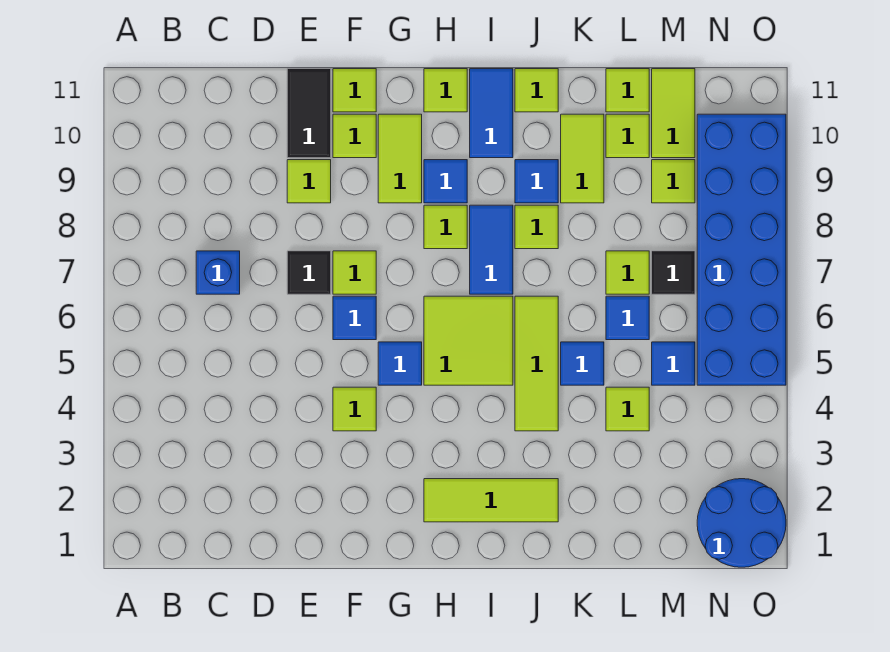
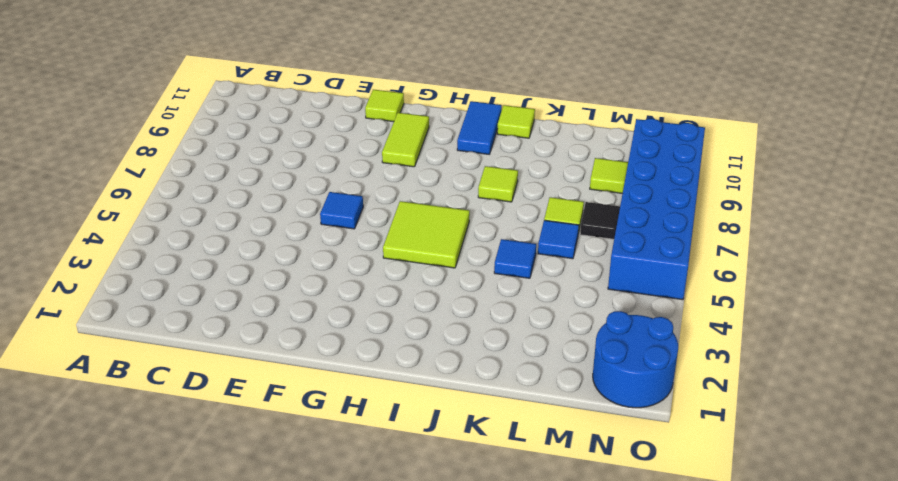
none -> blue brick C7 level 1
none -> black tile E7 level 1
none -> lime tile E9 level 1
none -> black tile E10:E11 level 1

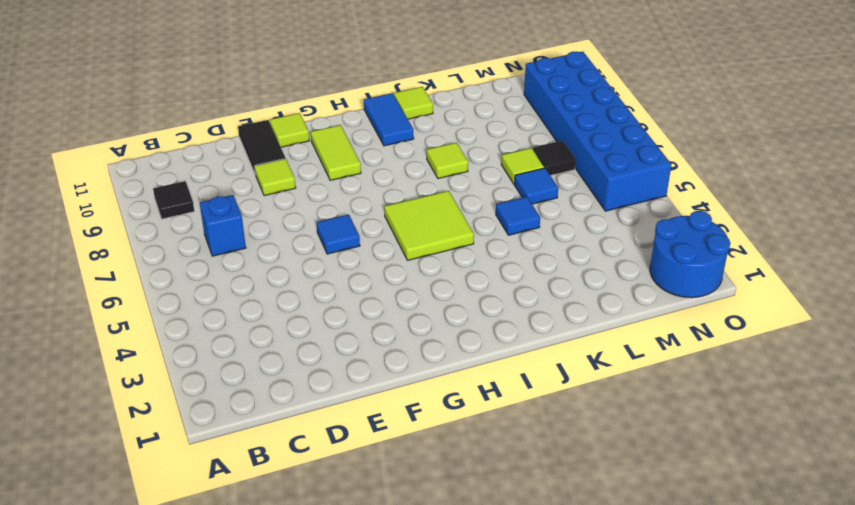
black tile B9 level 1 -> black tile E7 level 1
none -> lime tile F4 level 1
none -> lime tile F7 level 1
none -> lime tile F10 level 1
none -> blue tile G5 level 1

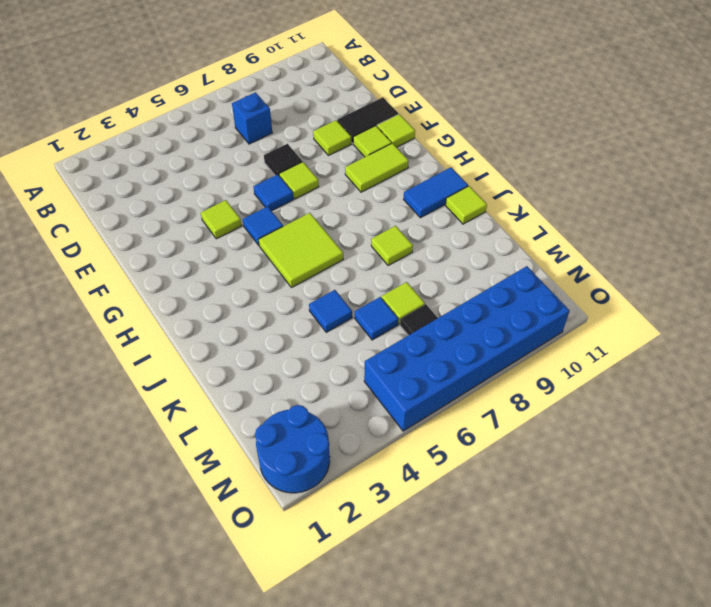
none -> lime tile H2:J2 level 1
none -> lime tile H8 level 1
none -> blue tile H9 level 1
none -> lime tile H11 level 1

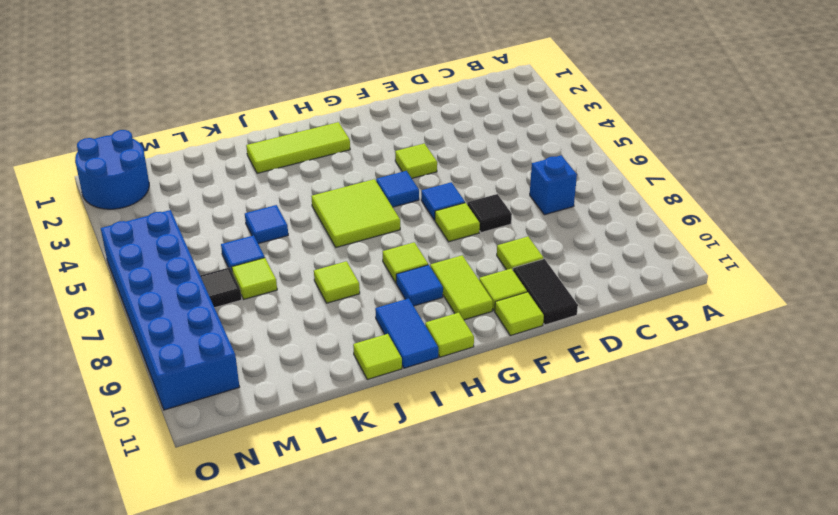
none -> blue tile I7:I8 level 1
none -> lime tile J4:J6 level 1
none -> blue tile J9 level 1
none -> lime tile K9:K10 level 1

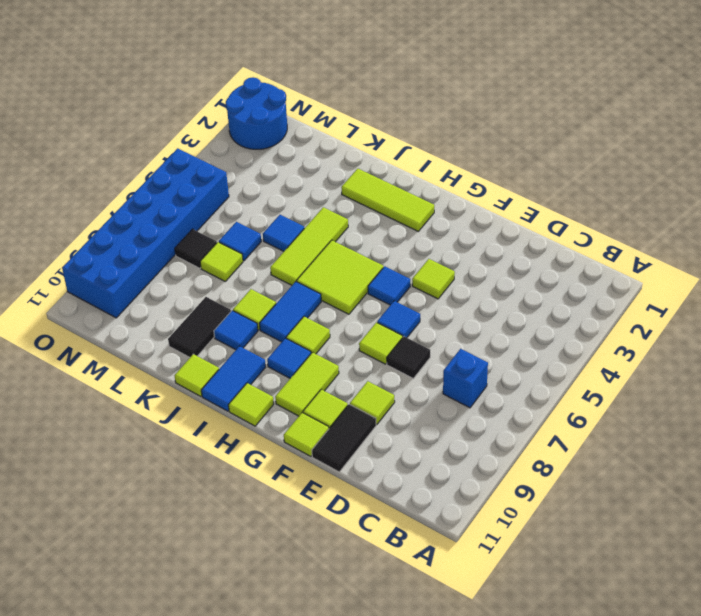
black tile K9:K10 level 1 -> lime tile K9:K10 level 1
none -> lime tile L4 level 1
none -> lime tile L10 level 1
none -> lime tile L11 level 1
none -> blue tile M5 level 1

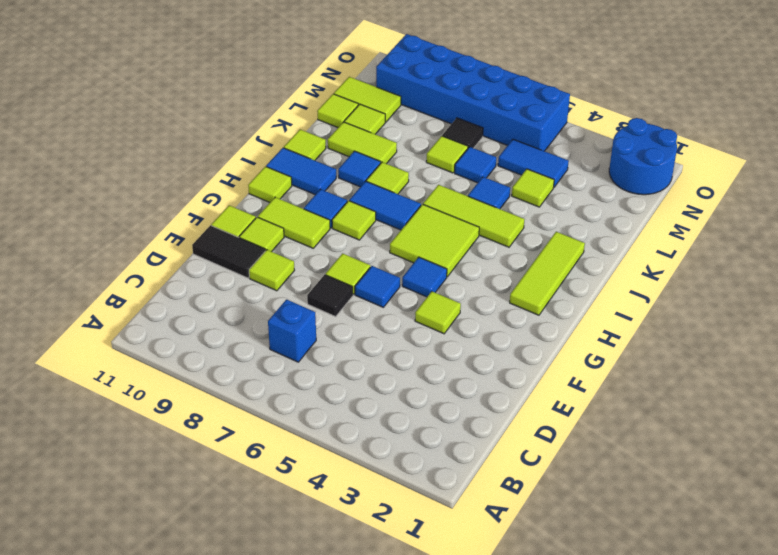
blue tile M4:M5 level 1 -> blue tile M5 level 1
none -> lime tile M9 level 1

